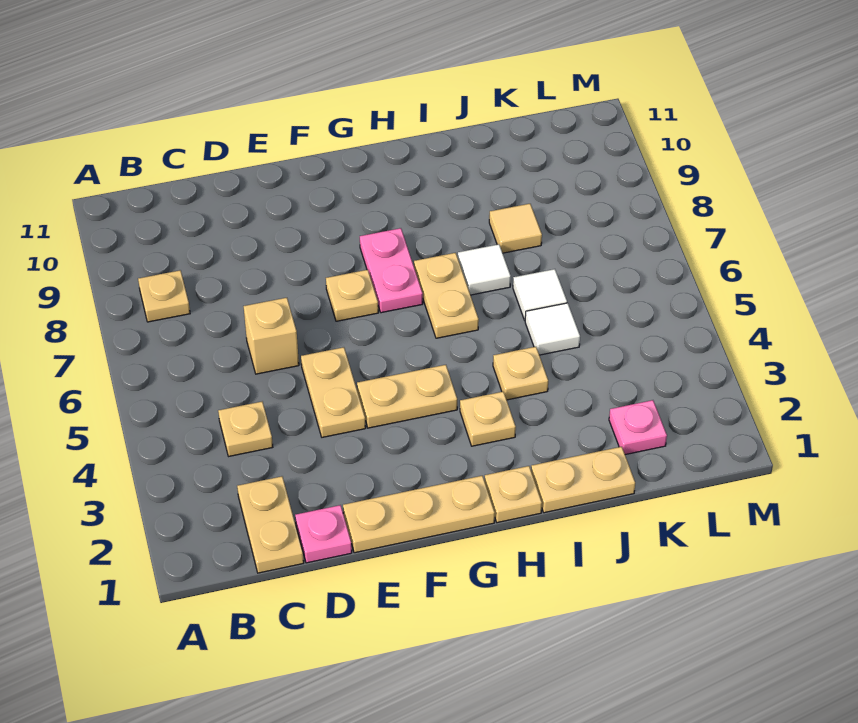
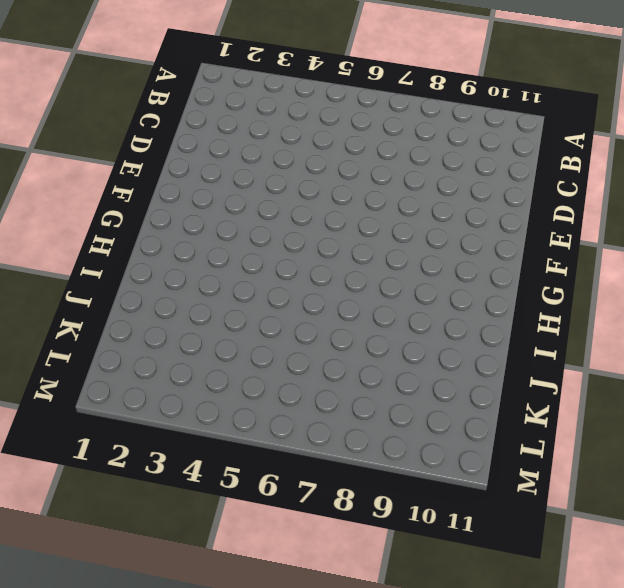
none -> tan plate B8 level 1
none -> tan plate C1:C2 level 1
none -> tan plate C4 level 1

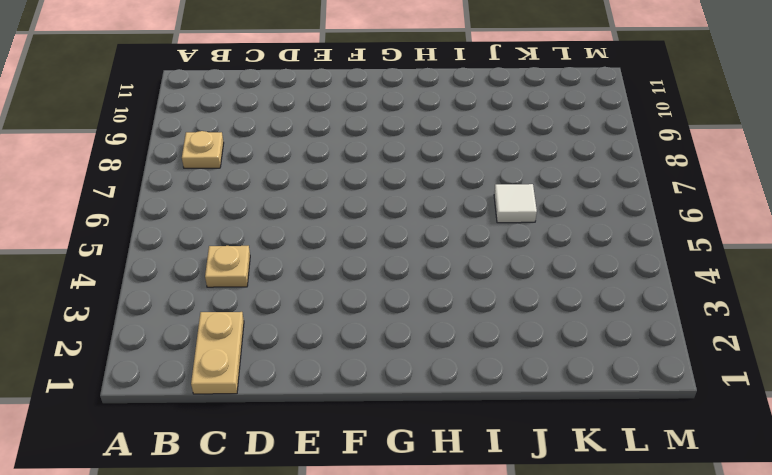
none -> pink plate D1 level 1
none -> tan brick D6 level 1
none -> tan plate E1:G1 level 1

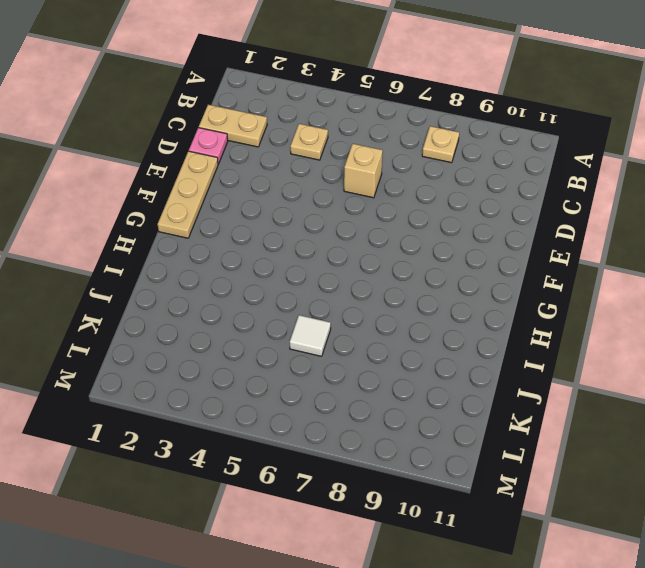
none -> tan plate E4:E5 level 1
none -> tan plate F4:G4 level 1
none -> tan plate F7 level 1

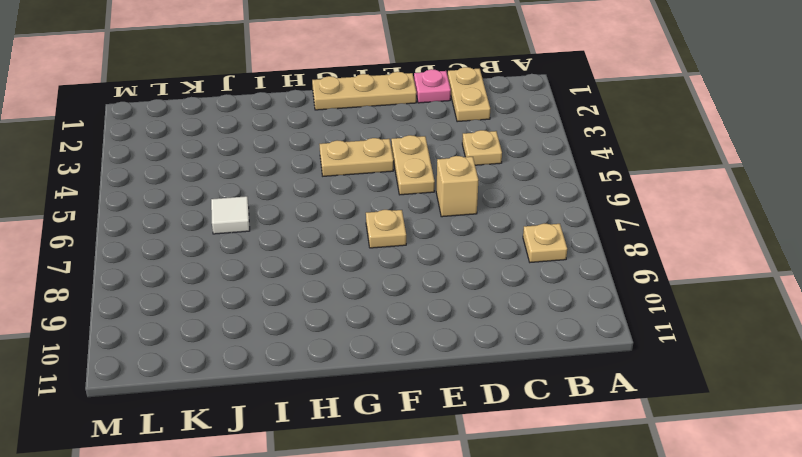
none -> pink plate G7:G8 level 1
none -> tan plate H1 level 1
none -> tan plate H3 level 1

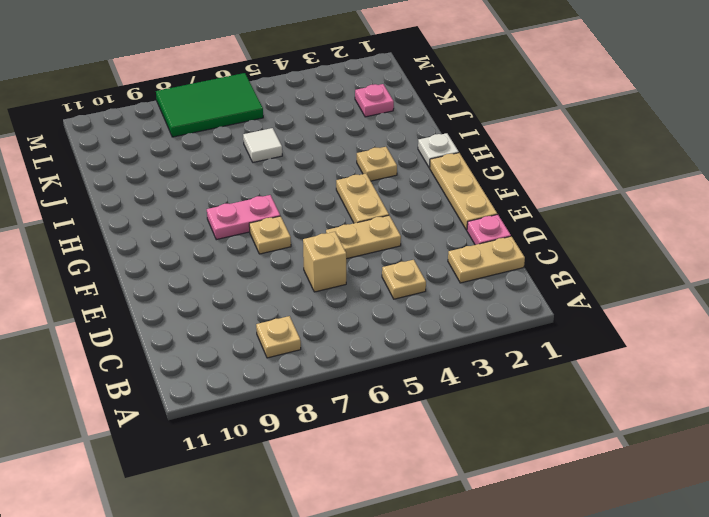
white plate H1 level 1 -> tan plate H1 level 1
green tile L6:M8 level 1 -> none
none -> tan plate H6:H7 level 1
none -> tan plate I1:J1 level 1
none -> tan plate I4 level 1

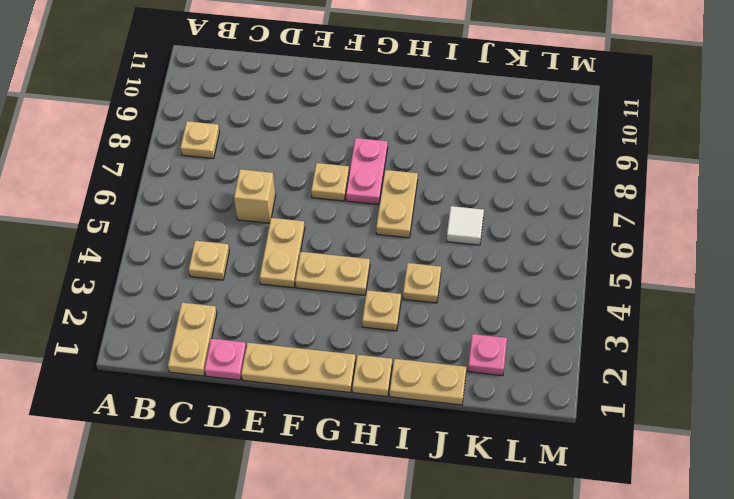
none -> white tile I7 level 1
none -> white tile J5 level 1
none -> tan tile J8 level 1

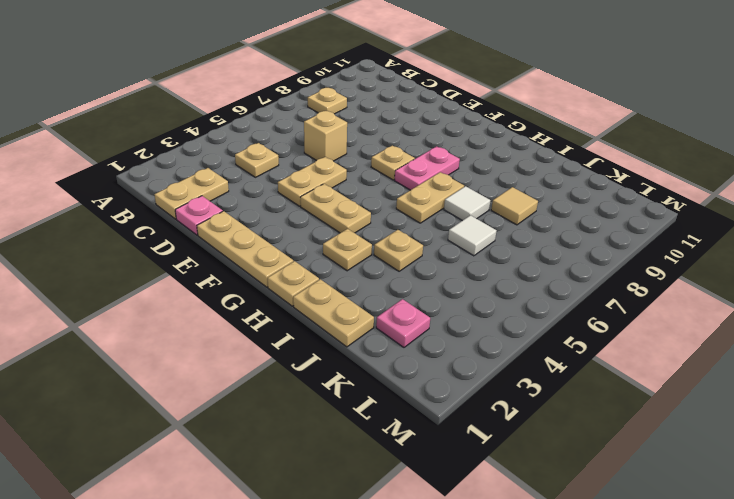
none -> white tile J5 level 1

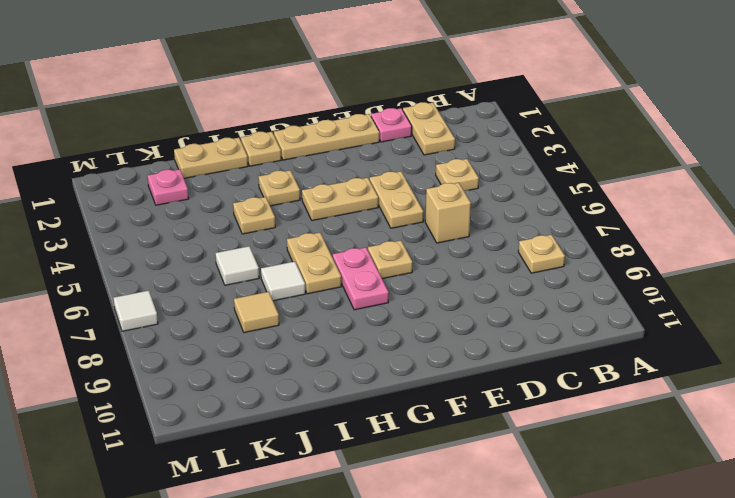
white tile M7 level 1 -> white tile J5 level 1

